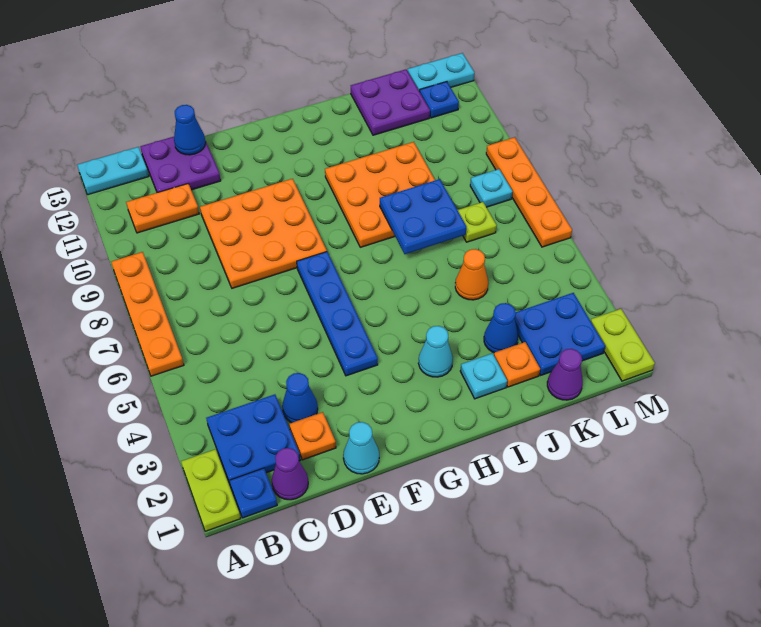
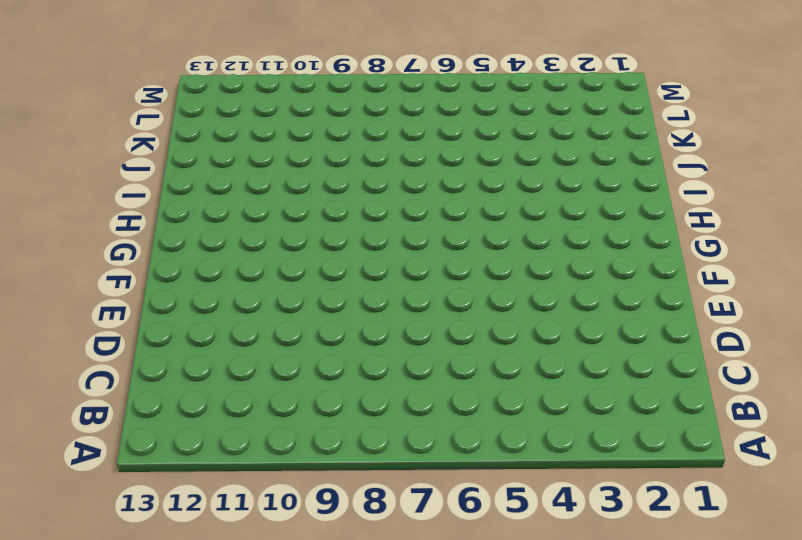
none -> lime plate A1:A2 level 1
none -> orange plate A6:A9 level 1
none -> cyan plate A13:B13 level 1
none -> blue plate B1 level 1

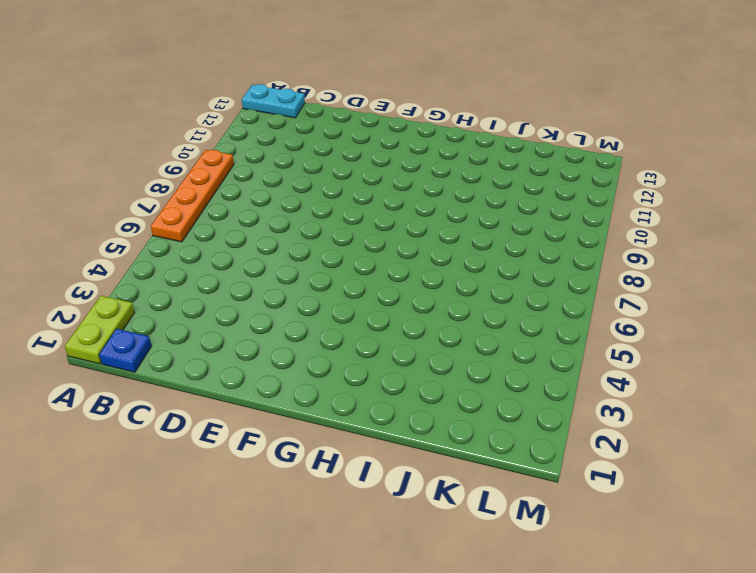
none -> blue plate B2:C3 level 1
none -> orange plate B11:C11 level 1
none -> purple cone C1 level 1
none -> purple plate C12:D13 level 1

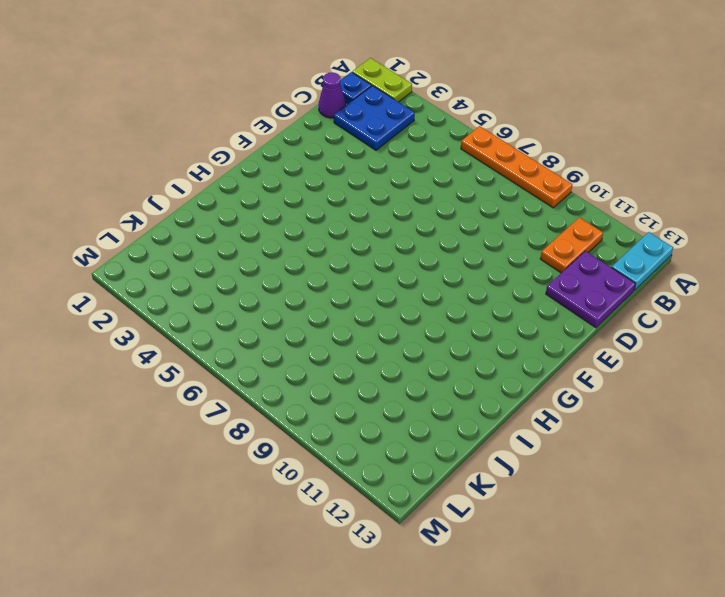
none -> orange plate D2 level 1
none -> blue cone D3 level 1
none -> orange plate D8:F10 level 1
none -> cyan cone E1 level 1

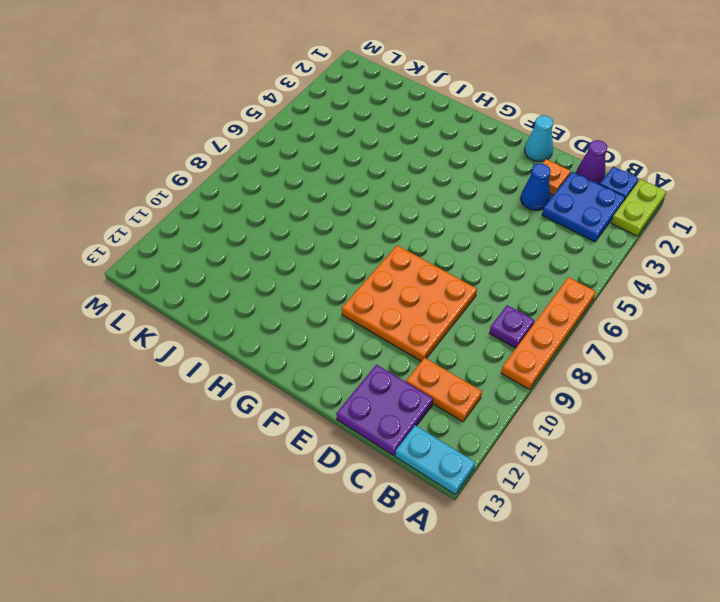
purple plate B8 level 1 -> none
none -> blue plate F4:F7 level 1
none -> cyan cone H3 level 1
none -> orange plate H8:J10 level 1
none -> cyan plate I2 level 1

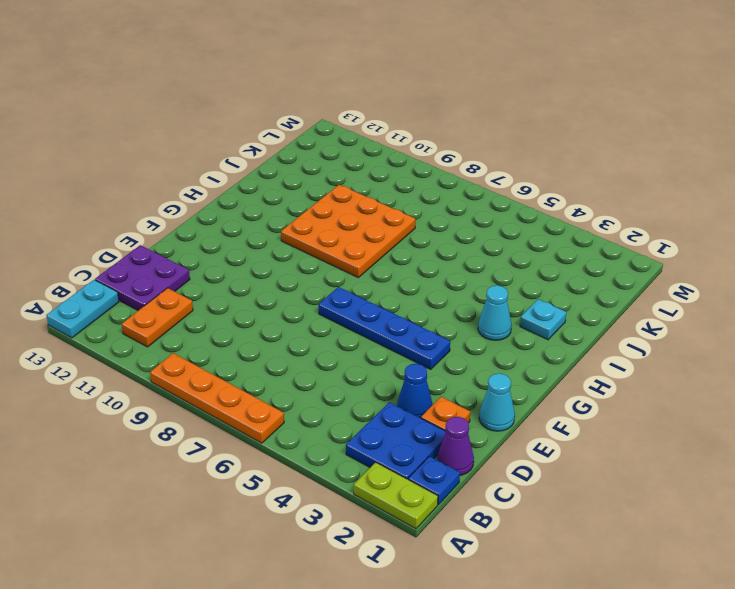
none -> orange plate D8:F10 level 1
none -> orange plate J2 level 1
none -> blue cone J3 level 1
none -> orange cone J5 level 1

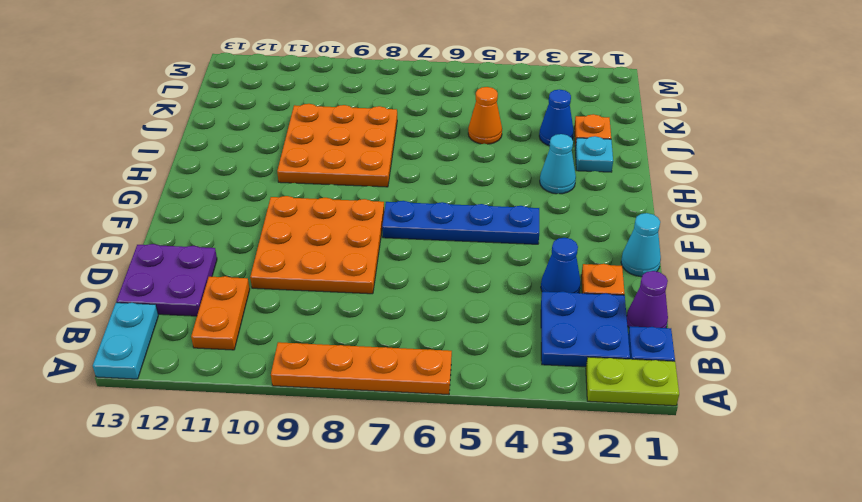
none -> purple plate J12:K13 level 1
none -> purple cone K1 level 1
none -> blue plate K2:L3 level 1
none -> lime plate K7 level 1

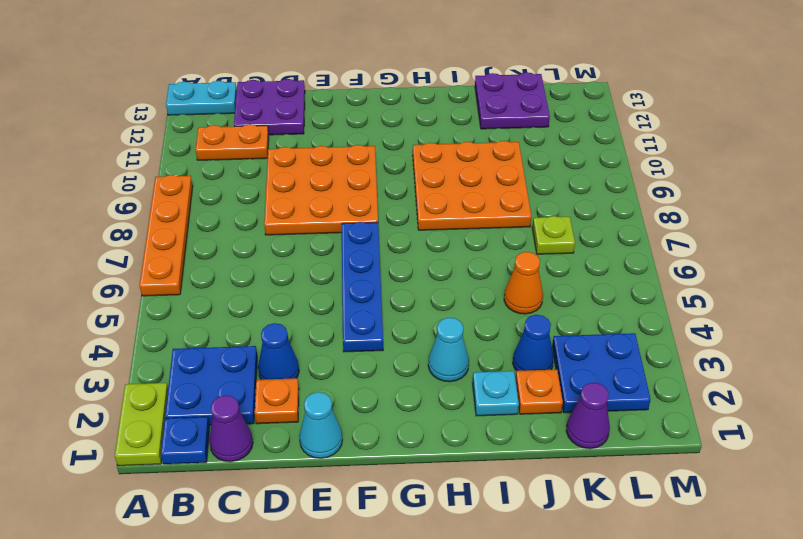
none -> cyan plate L8 level 1
none -> blue plate L12 level 1
none -> cyan plate L13:M13 level 1
none -> lime plate M1:M2 level 1

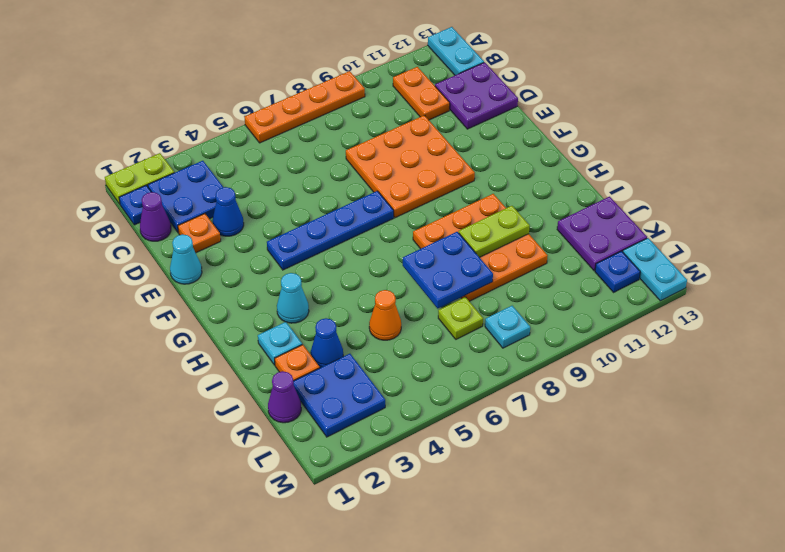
lime plate I9:I10 level 2 -> lime plate M1:M2 level 1
none -> orange plate M6:M9 level 1
none -> blue cone D13 level 2

